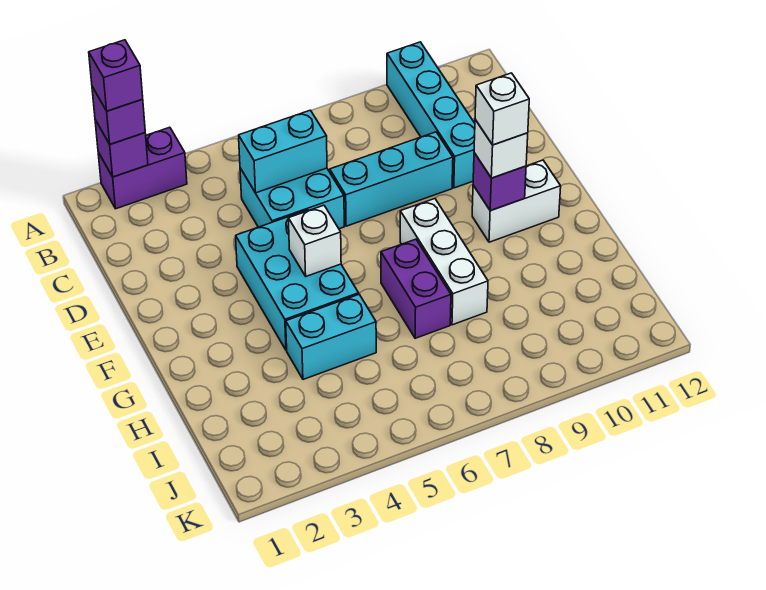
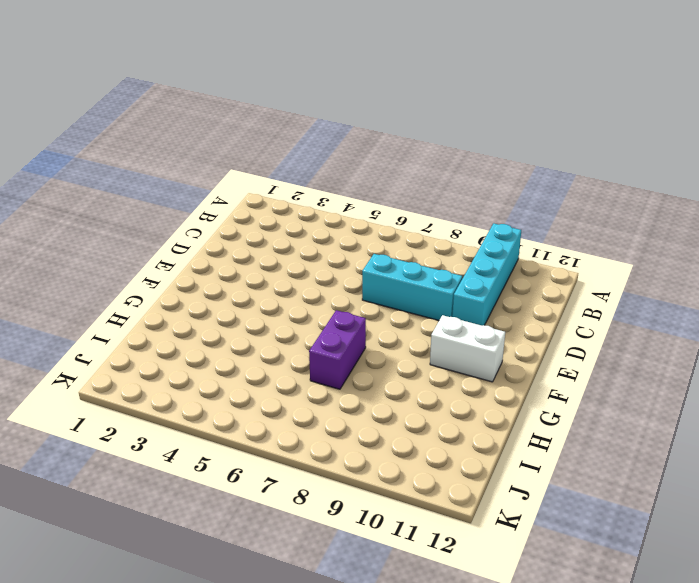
none -> purple brick A2:A3 level 1
none -> cyan brick C5:D6 level 1
none -> cyan brick E4:G5 level 1

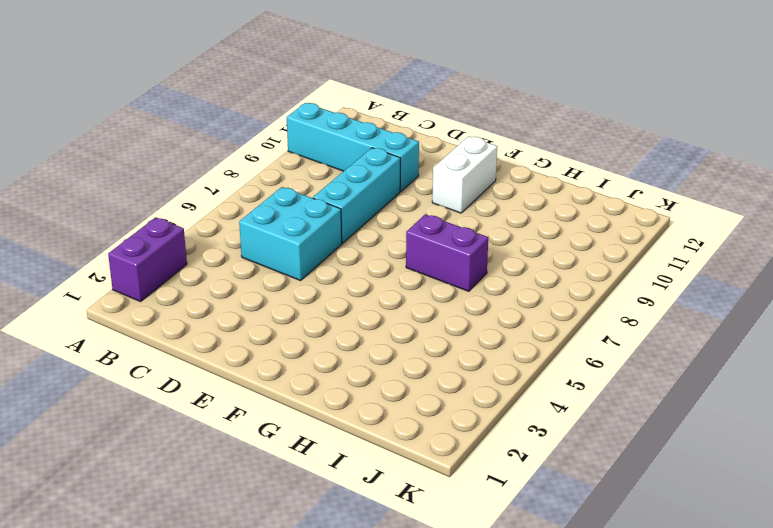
none -> cyan brick E4:G5 level 1
none -> white brick F8:H8 level 1
none -> cyan brick H4:H5 level 1

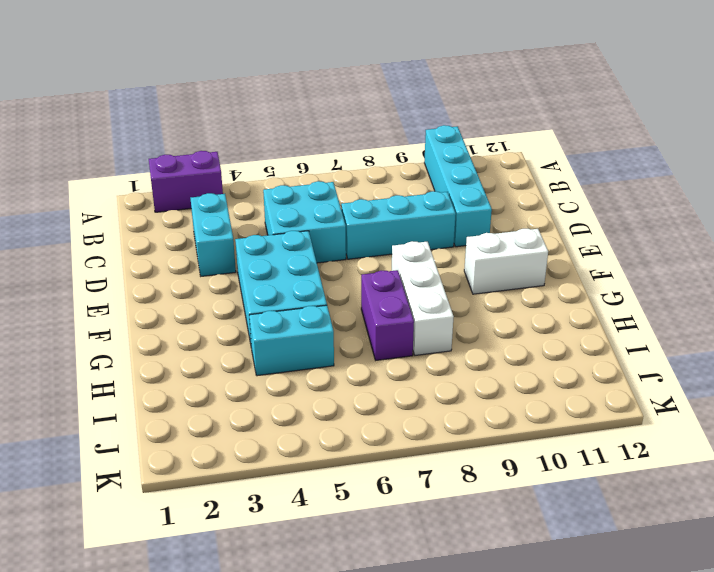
cyan brick C3:D3 level 1 -> cyan brick C5:C6 level 2
none -> purple brick A2 level 2
none -> white brick F5 level 2
none -> purple brick F10 level 2

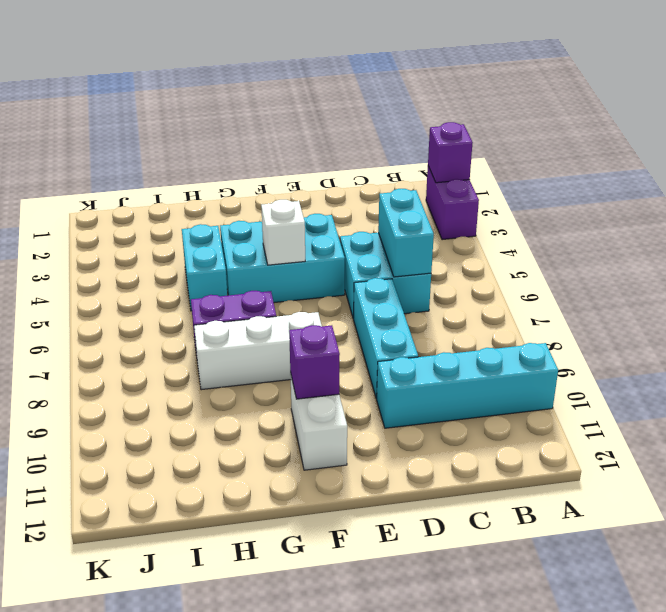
none -> purple brick A2 level 3
none -> white brick F10 level 3
none -> purple brick A2 level 4

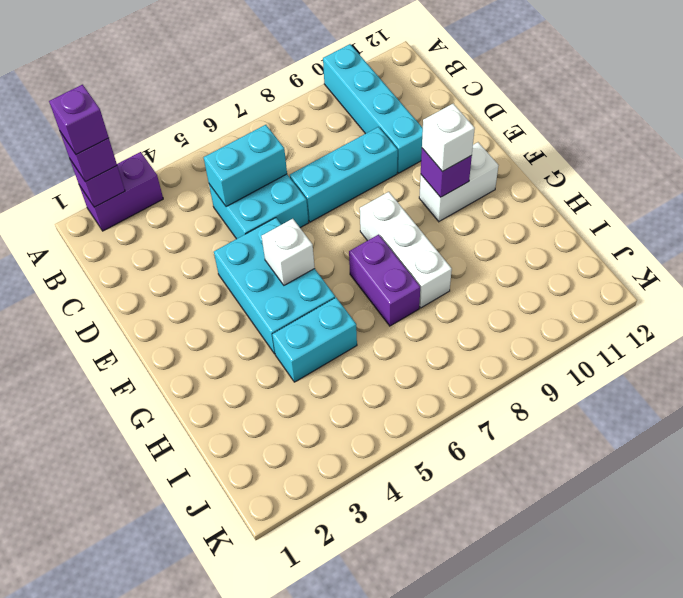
none -> white brick F10 level 4

